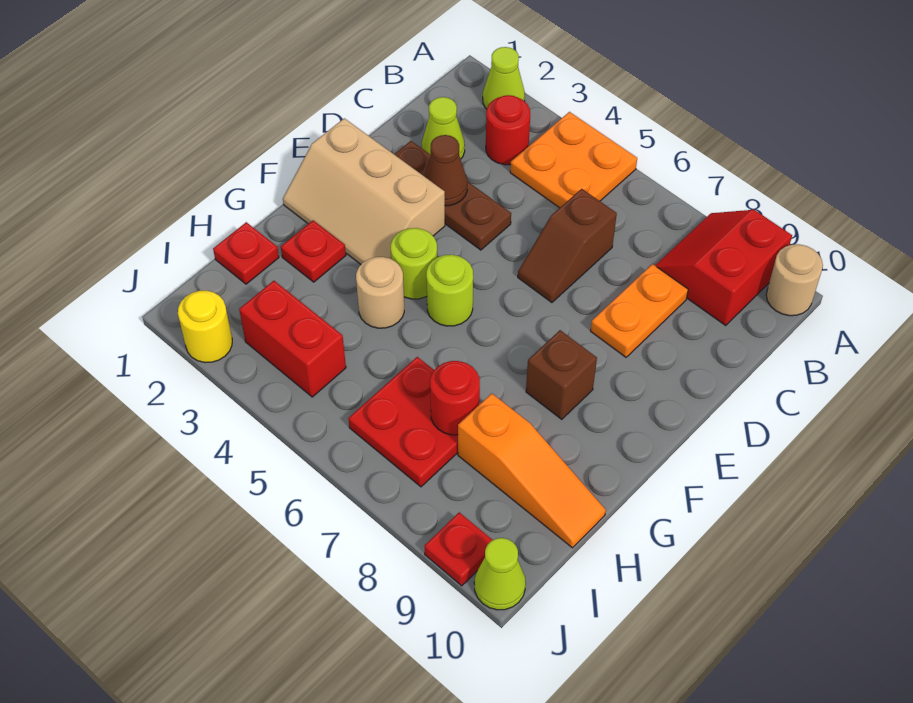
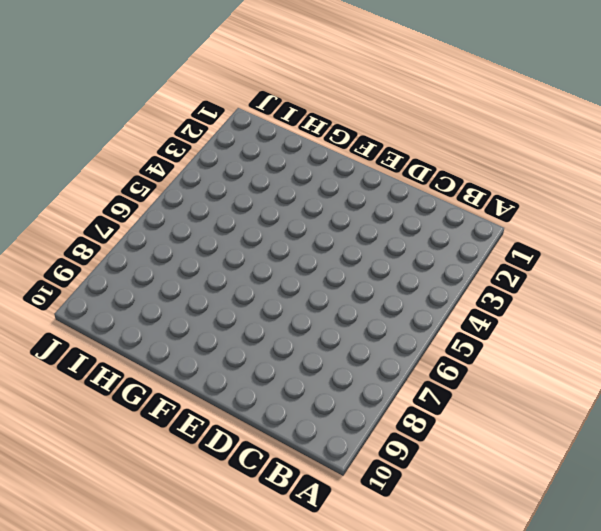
none -> lime cone A2 level 1
none -> orange plate A4:B5 level 1
none -> red slope A8:B9 level 1 top 9

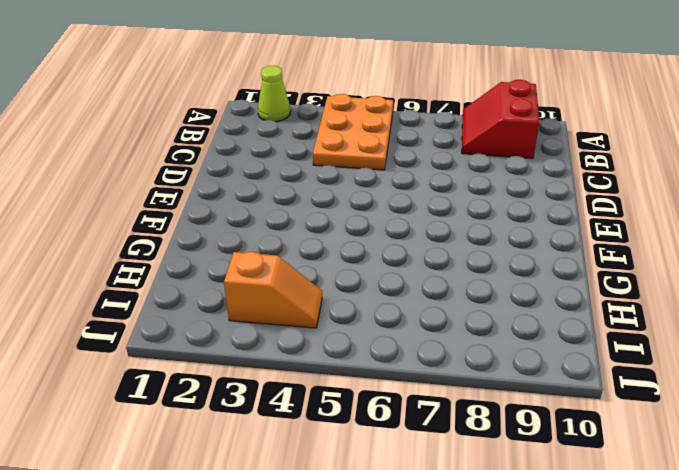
orange plate A4:C5 level 1 -> orange plate A4:B5 level 1
orange slope I3:I4 level 1 top 3 -> red brick I3:I4 level 1
none -> tan round brick A10 level 1
none -> red round brick B3 level 1
none -> lime cone C2 level 1

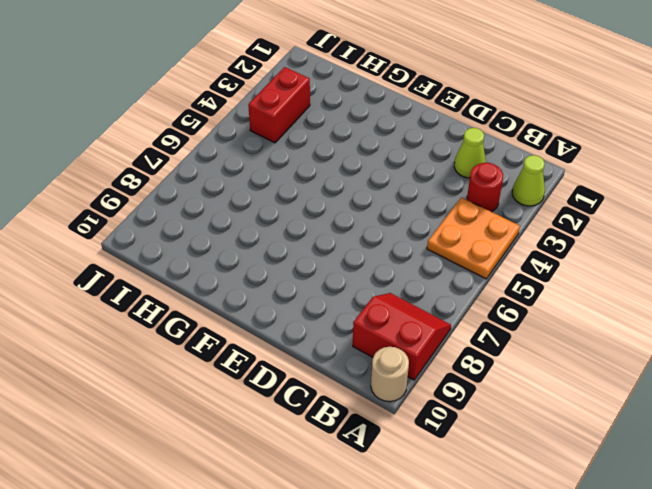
none -> brown slope C6:D6 level 1 top C
none -> orange plate C8:D8 level 1
none -> brown plate D2:D4 level 1

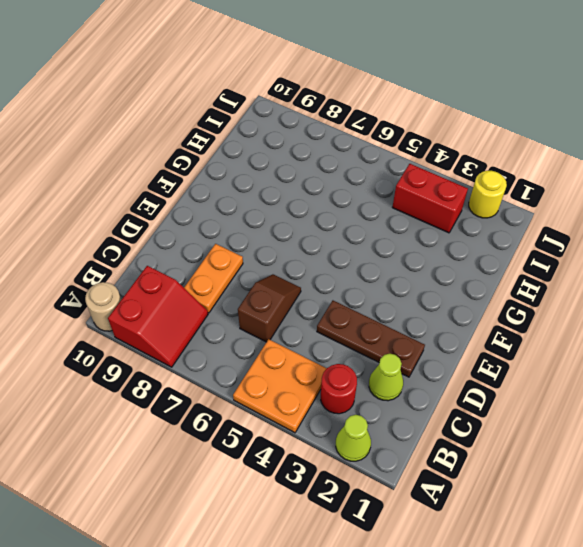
none -> tan slope E1:F3 level 1 top E
none -> lime round brick F4 level 1
none -> lime round brick F5 level 1

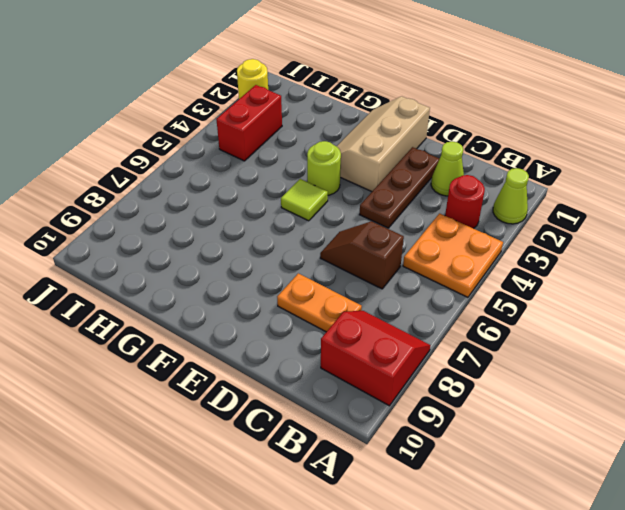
lime tile F5 level 1 -> lime round brick F5 level 1
none -> tan round brick A10 level 1
none -> brown brick F8 level 1
none -> red plate G2 level 1

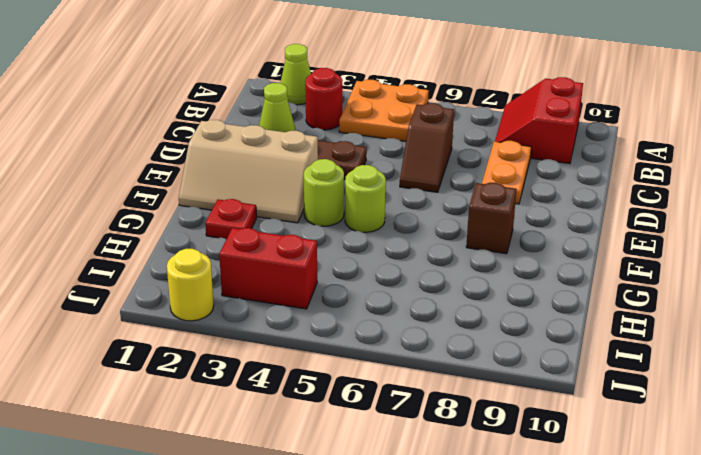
none -> tan round brick A10 level 1
none -> tan round brick G4 level 1
none -> red plate H1 level 1

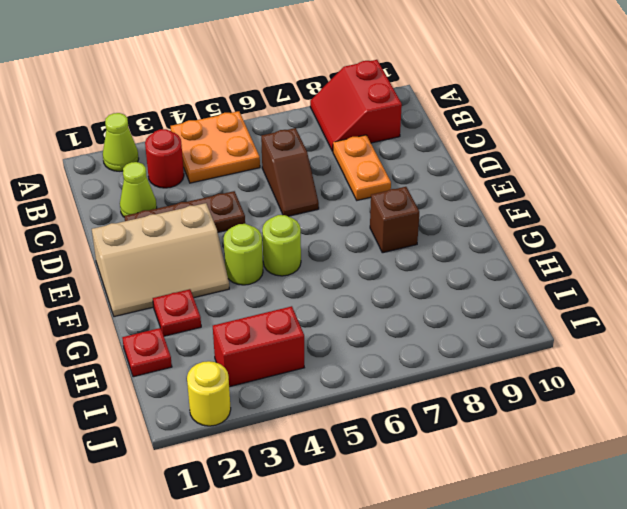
none -> tan round brick A10 level 1
none -> tan round brick G4 level 1
none -> red plate H6:I7 level 1

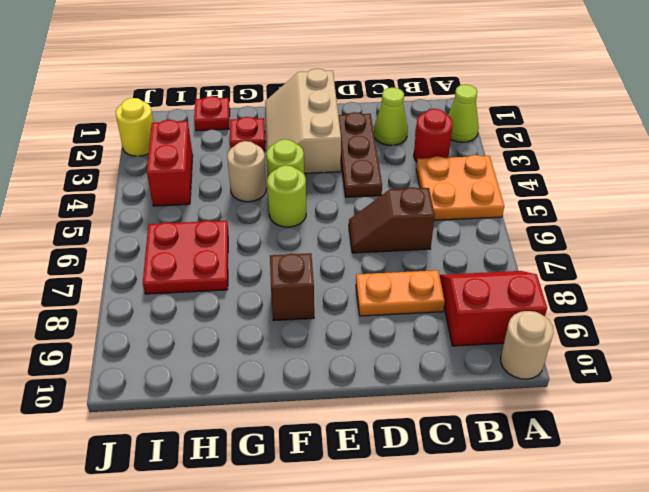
none -> orange slope H8:H10 level 1 top 8
none -> red plate J9 level 1
none -> lime cone J10 level 1

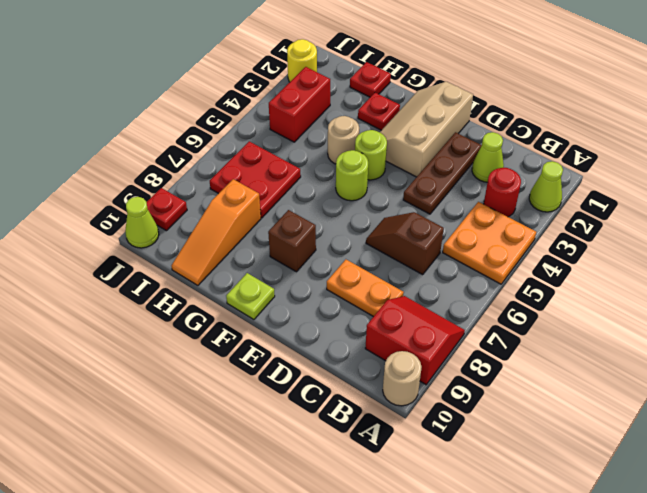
lime plate F10 level 1 -> none
none -> brown cone D3 level 2
none -> red round brick H7 level 2

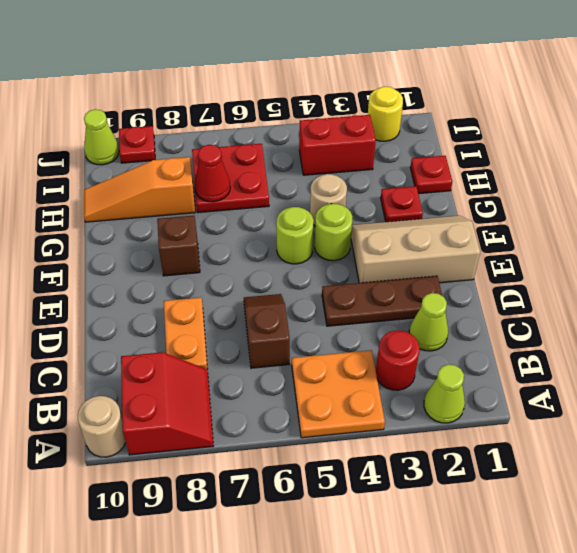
red cone H7 level 2 -> red round brick H7 level 2
none -> brown cone D3 level 2

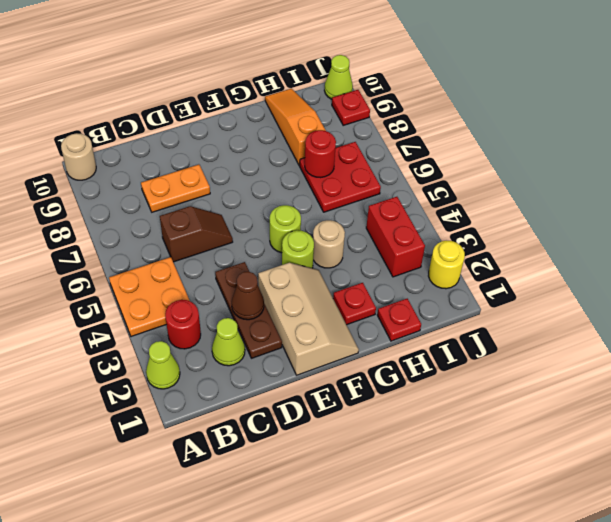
none -> red slope A8:B9 level 1 top 9
none -> brown brick F8 level 1

